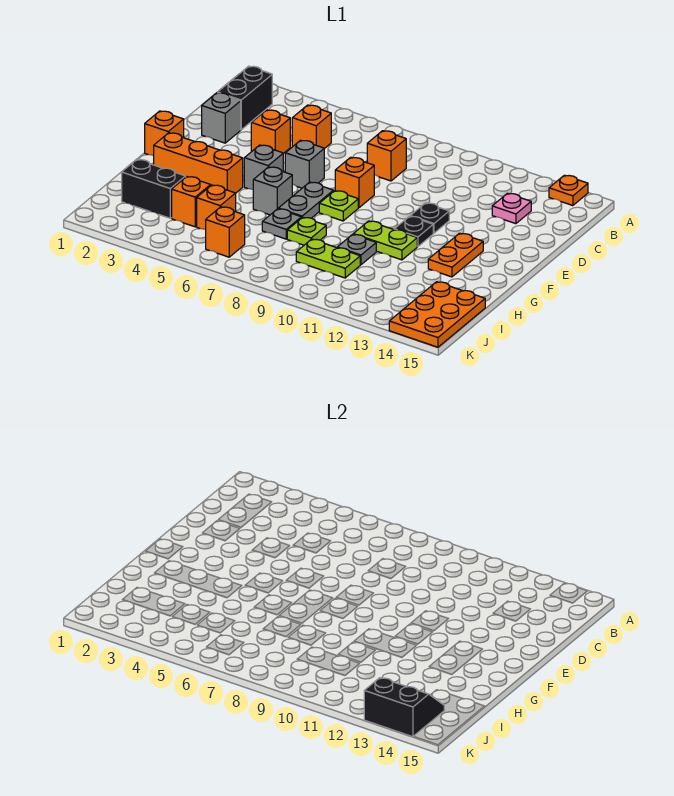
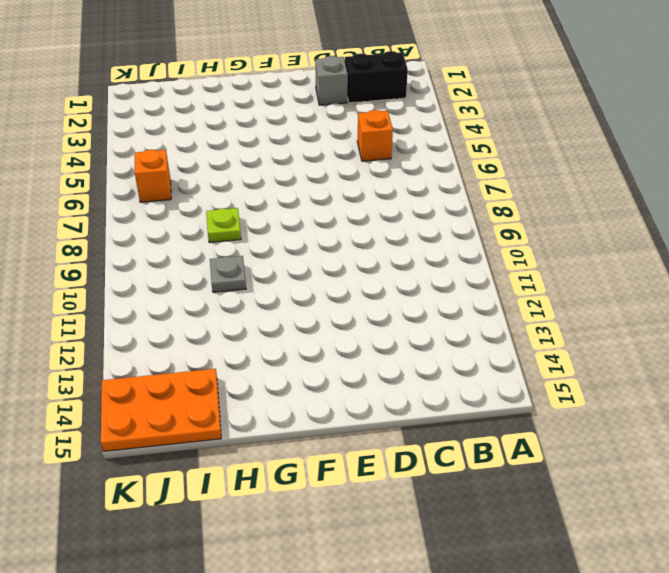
none -> orange plate A14 level 1
none -> orange brick C8 level 1
none -> pink plate C13 level 1

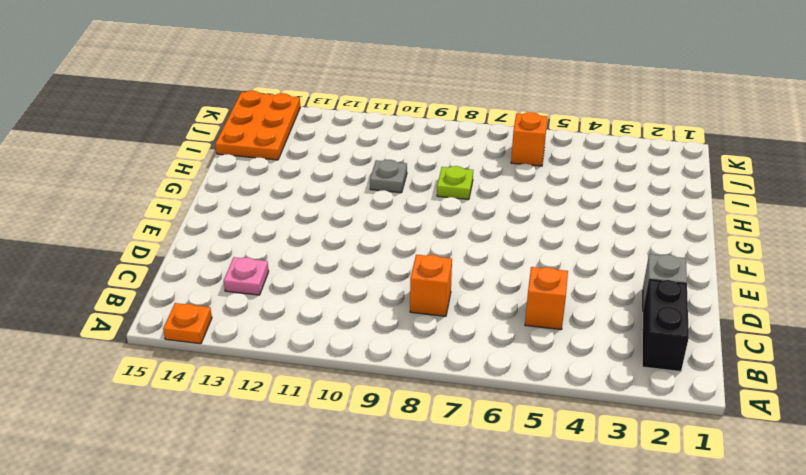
none -> orange brick D4 level 1
none -> grey brick E6 level 1
none -> orange brick E8 level 1

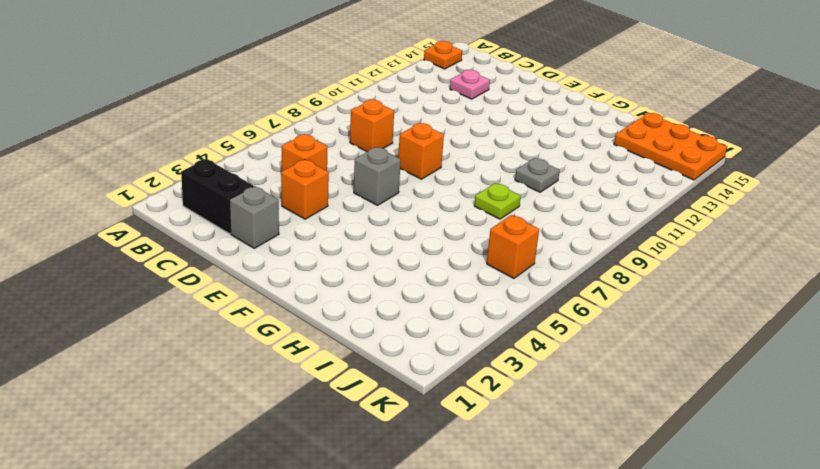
none -> black plate E11 level 1
none -> orange brick F1 level 1
none -> grey brick F5 level 1

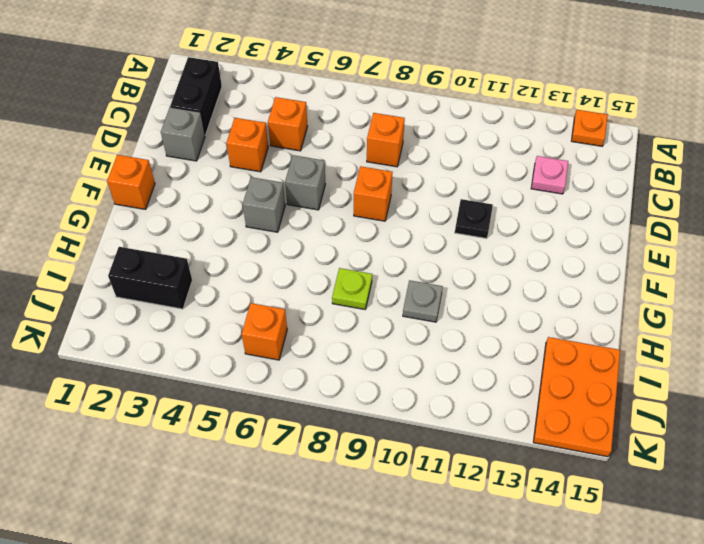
none -> grey plate F7:G7 level 1
none -> lime plate F8 level 1
none -> black plate F11 level 1

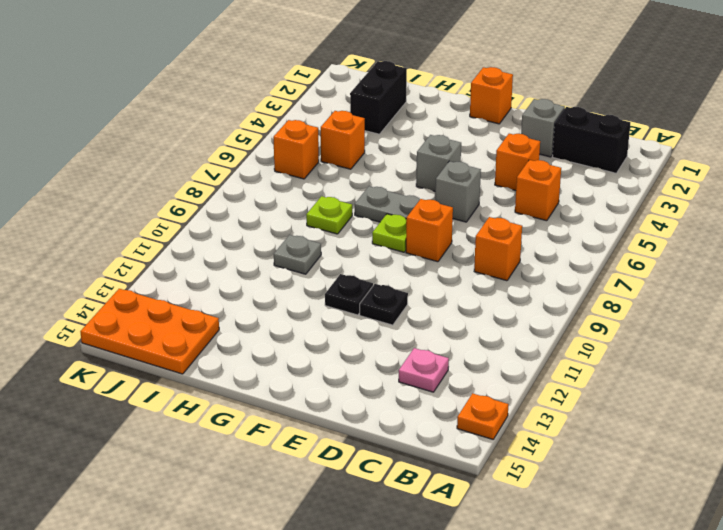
none -> orange plate F13:G13 level 1
none -> orange brick G2:G4 level 1
none -> grey brick G6 level 1

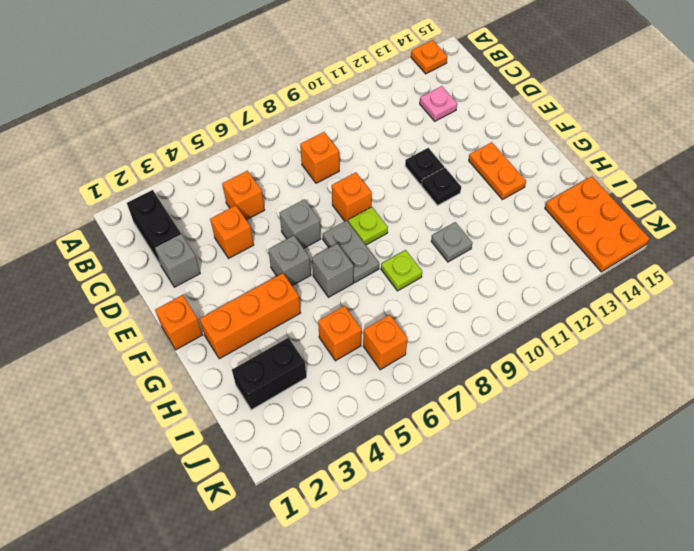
none -> lime plate G10:G11 level 1
none -> grey plate H7 level 1
none -> orange brick I4 level 1

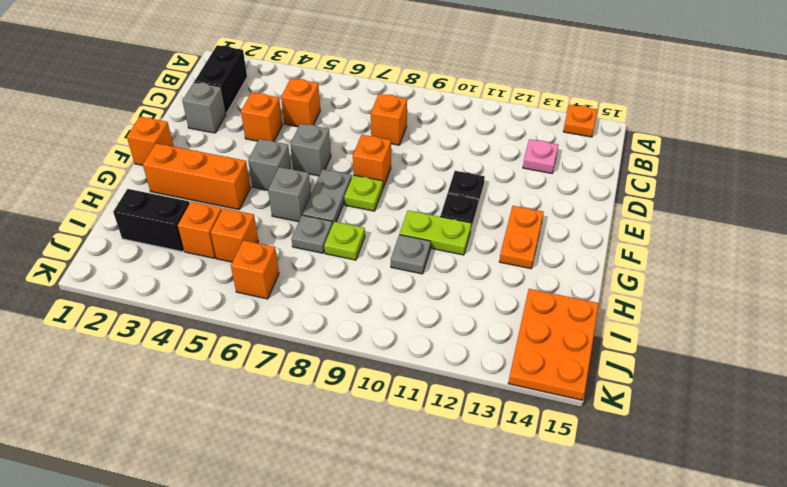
none -> lime plate I9:I10 level 1
none -> black slope J13:K14 level 2 top K

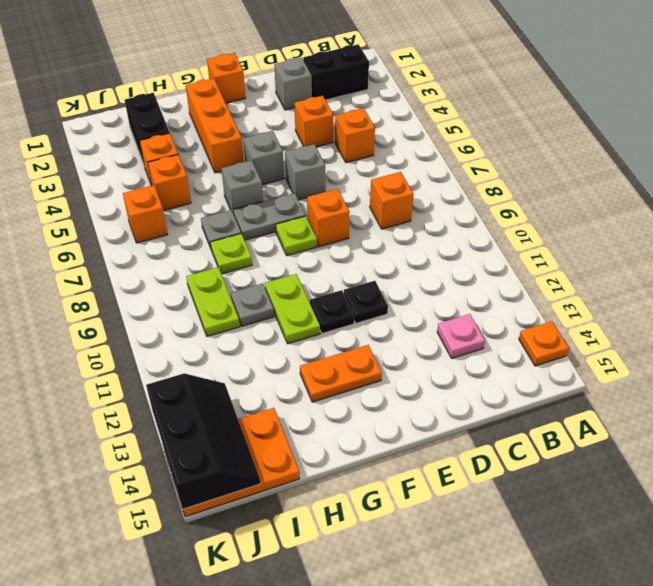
black slope J13:K15 level 2 top K -> black slope J13:K14 level 2 top K

